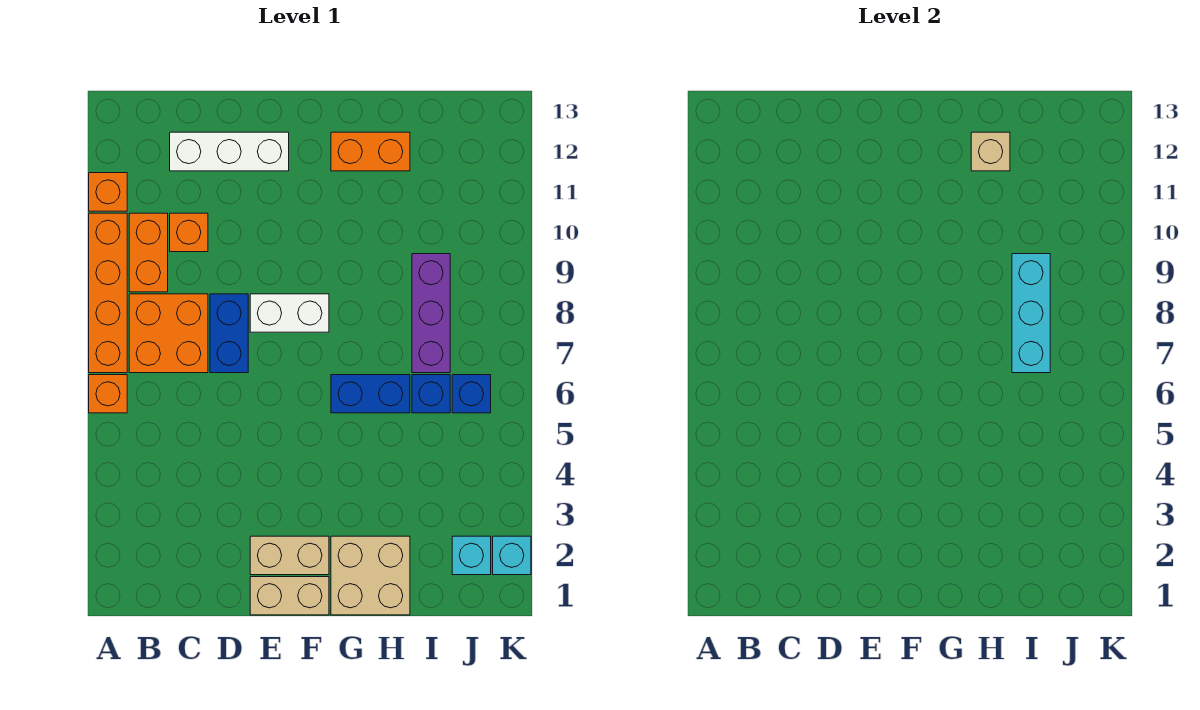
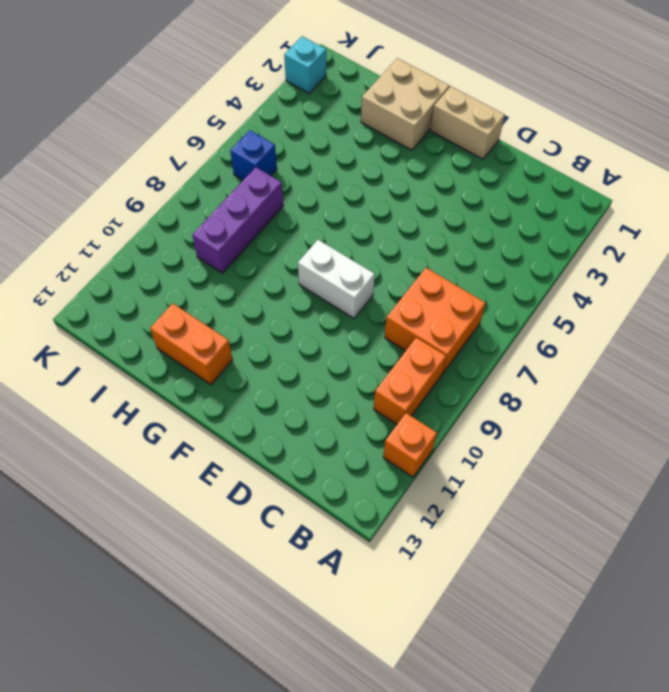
none -> orange brick A6 level 1
none -> orange brick A7:A10 level 1
none -> orange brick C10 level 1

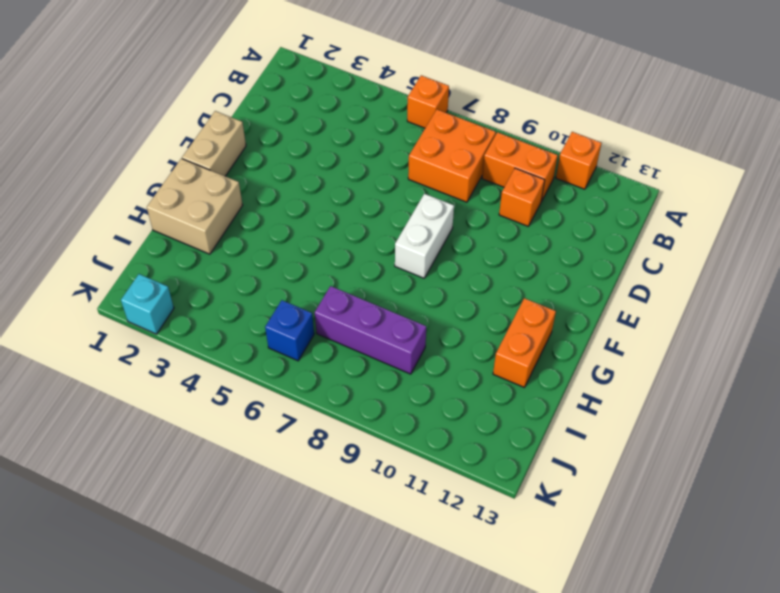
none -> orange brick A7:A10 level 1
none -> white brick C12:E12 level 1
none -> blue brick D7:D8 level 1

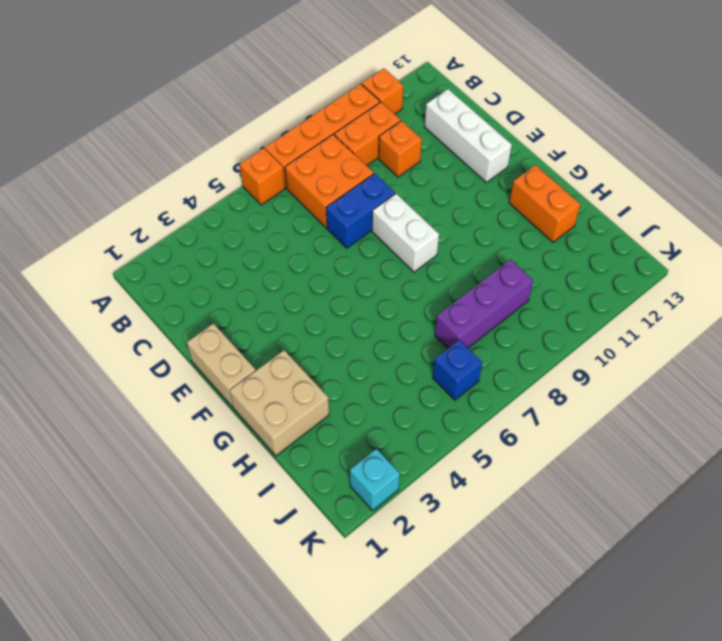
none -> tan brick E2:F2 level 1
none -> blue brick G6:H6 level 1
none -> blue brick I6 level 1

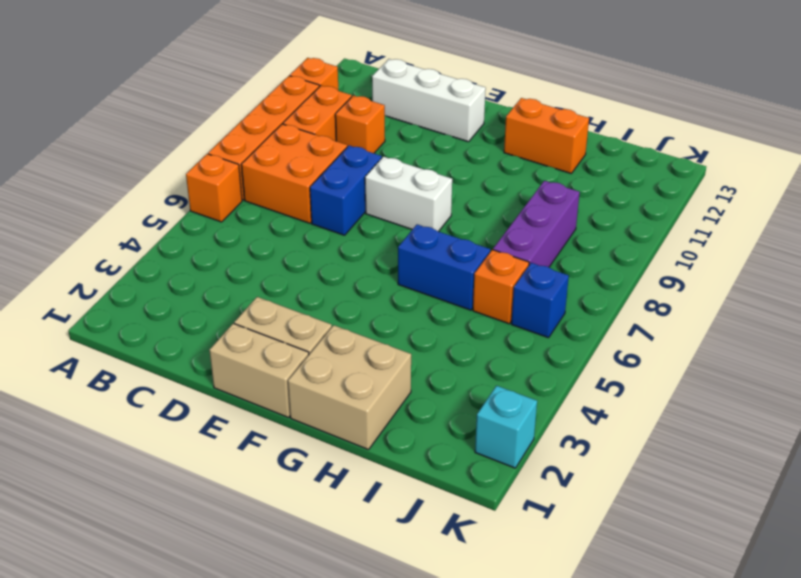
orange brick I6 level 1 -> blue brick I6 level 1
none -> cyan brick J2 level 1
none -> tan brick H12 level 2
none -> cyan brick I7:I9 level 2

